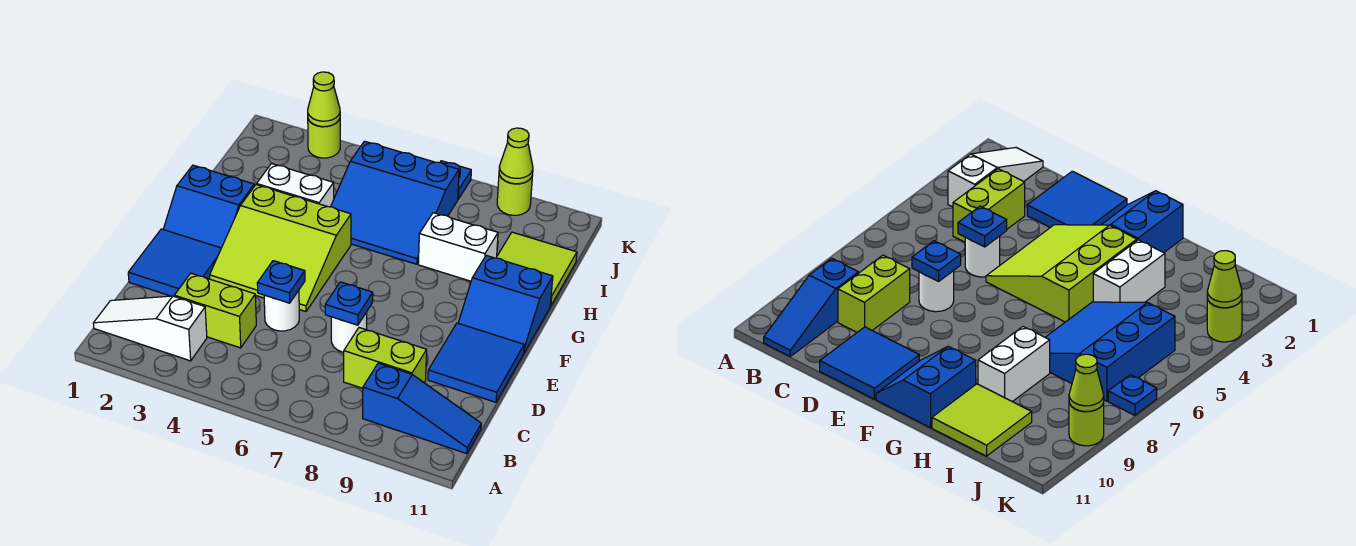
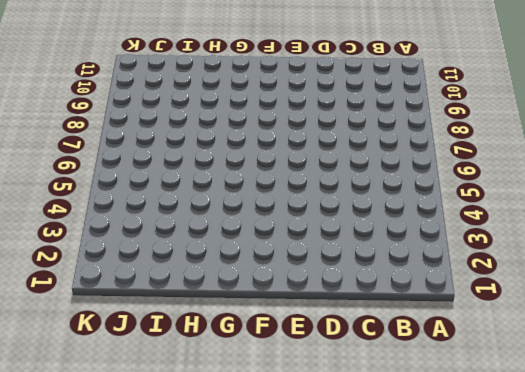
none -> white slope B1:B3 level 1 top 3
none -> blue slope B9:B11 level 1 top 9
none -> lime brick C3:C4 level 1

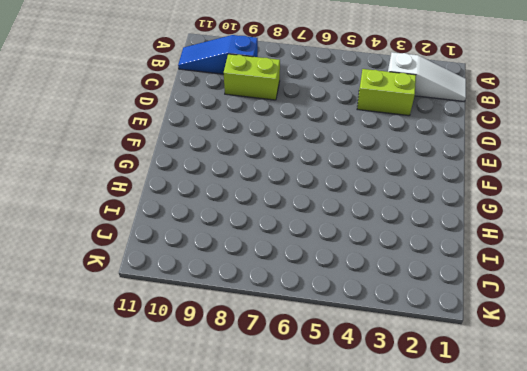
none -> blue tile D1:E2 level 1
none -> white round brick D5 level 1
none -> white round brick D7 level 1

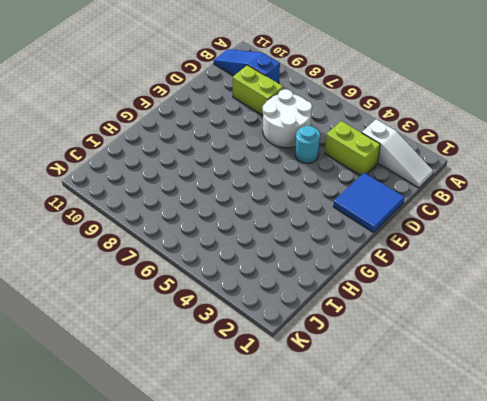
white round brick C6:D7 level 1 -> white round brick D7 level 1
cyan round brick D5 level 1 -> white round brick D5 level 1
none -> blue tile D10:E11 level 1
none -> lime slope E3:G5 level 1 top G
none -> blue slope F1:G2 level 1 top G

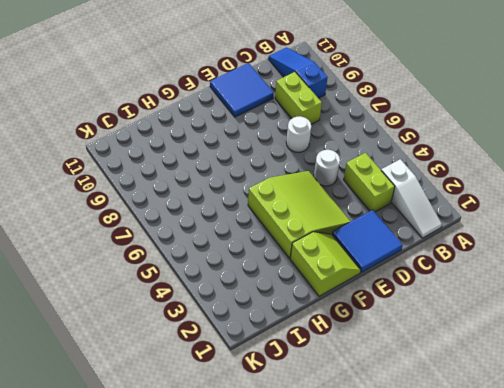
lime slope F1:G2 level 1 top G -> blue slope F1:G2 level 1 top G
none -> blue slope F10:G11 level 1 top G
none -> white brick H3:H4 level 1
none -> blue slope H5:J7 level 1 top J

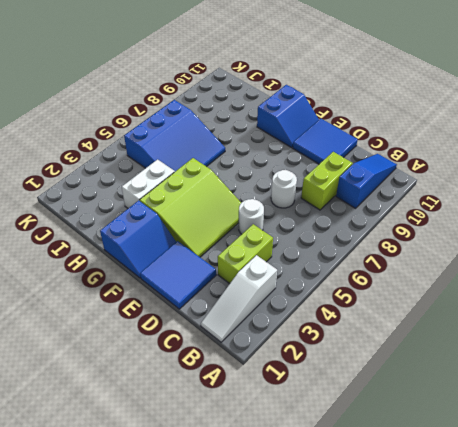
none -> white brick H8:H9 level 1
none -> lime tile H10:I11 level 1
none -> lime round brick K3 level 1

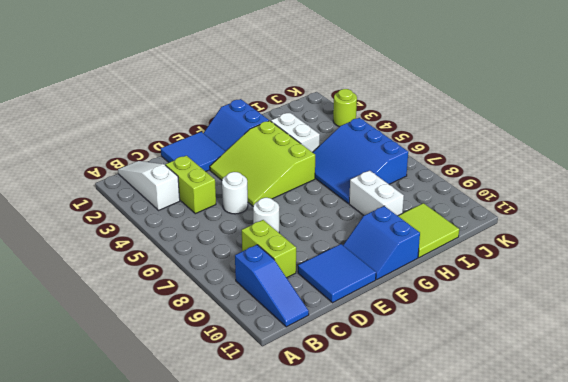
none -> blue plate K7 level 1
none -> lime round brick K9 level 1
none -> blue plate D5 level 2

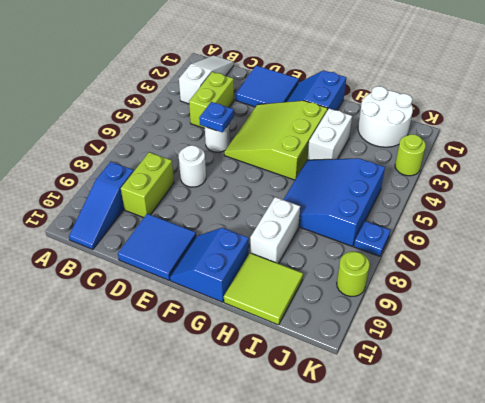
white round brick I1:J2 level 1 -> none
none -> blue plate D7 level 2
none -> lime cone K3 level 2
none -> lime cone K9 level 2

